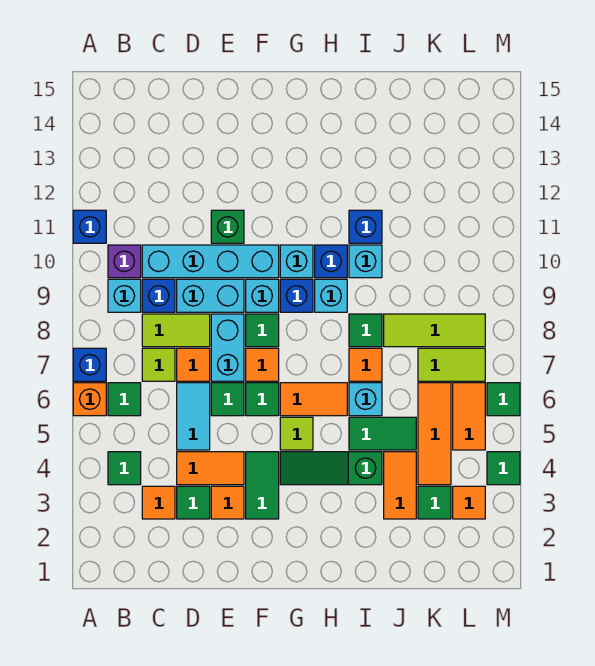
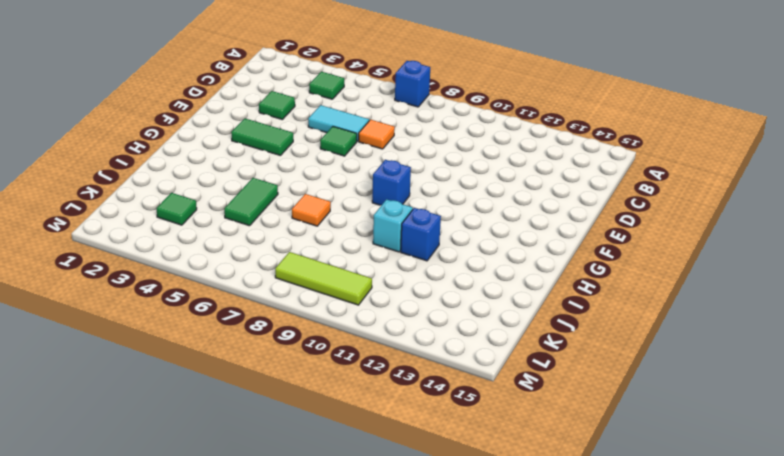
lime tile L8:L10 level 1 -> lime tile J8:L8 level 1
none -> orange brick A6 level 1
none -> blue brick A11 level 1
none -> green tile B6 level 1
none -> cyan brick B9 level 1

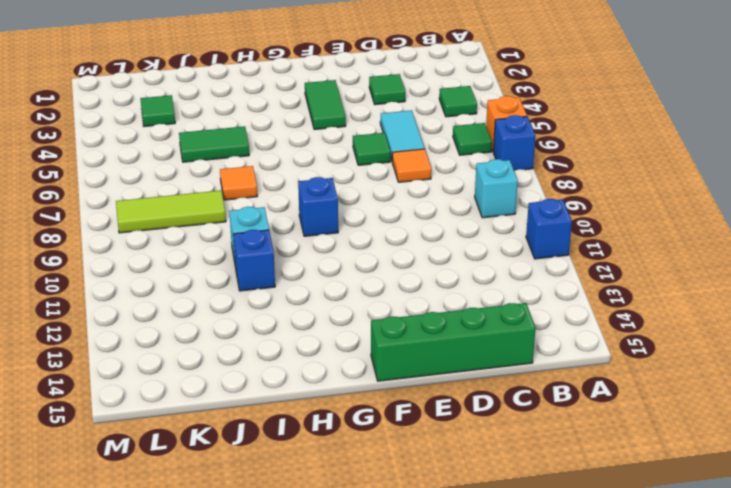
green brick C15:F15 level 1 -> none
none -> purple brick B10 level 1
none -> orange tile C3 level 1
none -> lime tile C7 level 1
none -> lime tile C8:D8 level 1

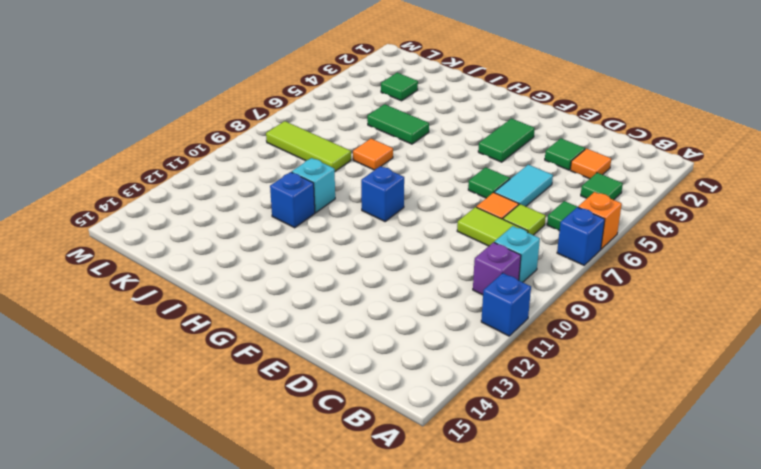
none -> blue brick C9 level 1
none -> cyan brick C10:F10 level 1
none -> orange tile D4:E4 level 1
none -> cyan brick D9:E9 level 1

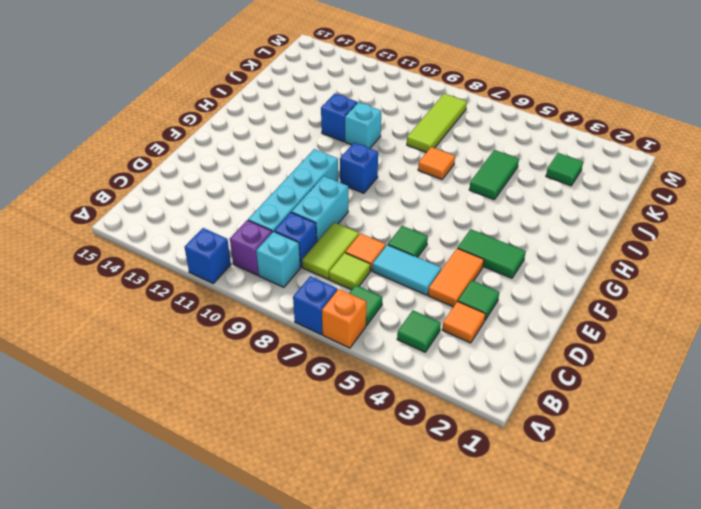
none -> orange tile E3 level 1
none -> cyan brick E7:E8 level 1
none -> green brick E11 level 1
none -> green tile F6 level 1

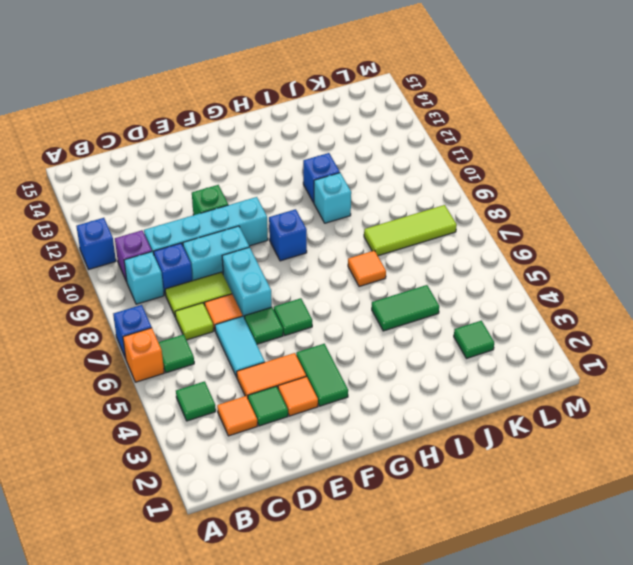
none -> orange tile F7 level 1
none -> green tile F8 level 1
none -> cyan brick F9 level 1
none -> green slope G4:I4 level 1 top I

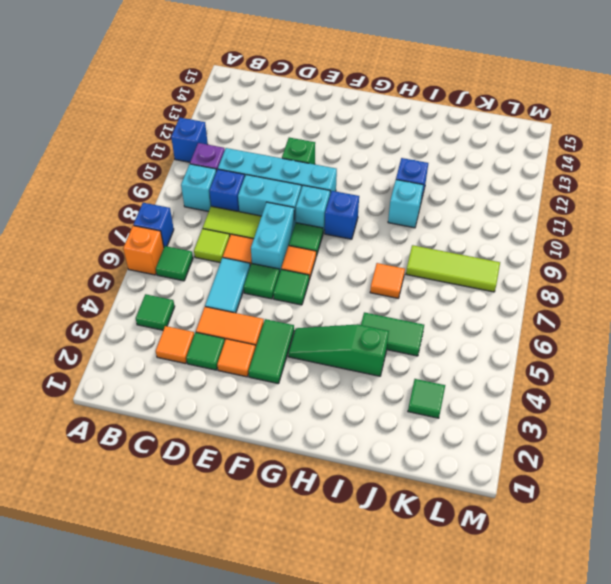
none -> lime tile G5 level 1
none -> orange tile G6:H6 level 1
none -> cyan brick G10 level 1
none -> cyan brick H9 level 1

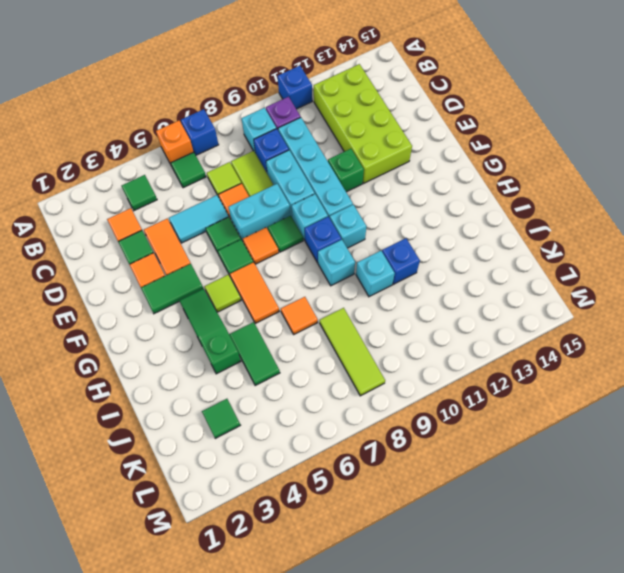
lime brick B12:E13 level 1 -> none
none -> blue brick H10 level 1
none -> cyan brick I6 level 1
none -> green tile I8 level 1
none -> orange tile J3:J4 level 1

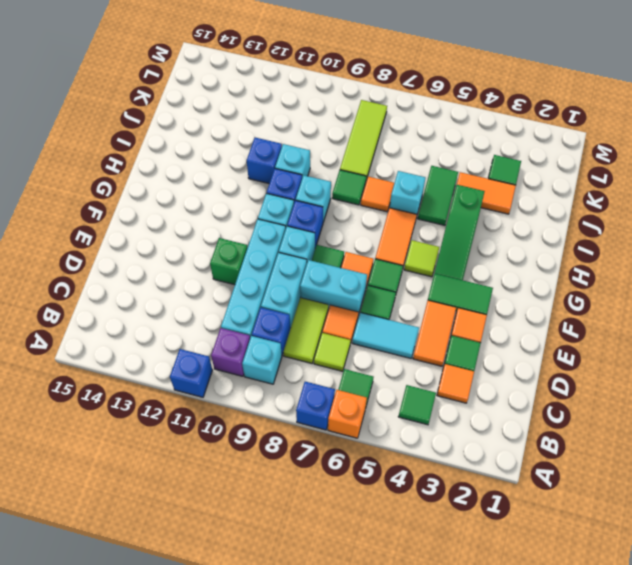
none -> orange tile K4:K6 level 1
none -> lime tile K7:L7 level 1
none -> orange tile L3 level 1
none -> orange tile L5:L6 level 1

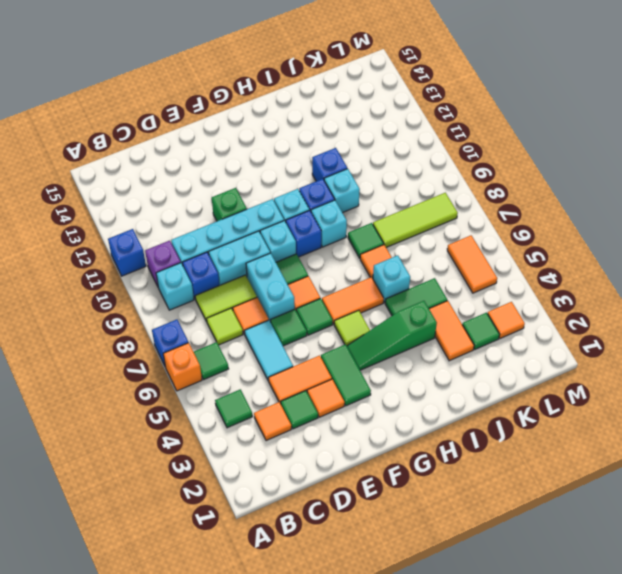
none -> orange tile K4:K6 level 1
none -> lime tile K7:L7 level 1
none -> green tile M4 level 1
none -> green tile M6 level 1

